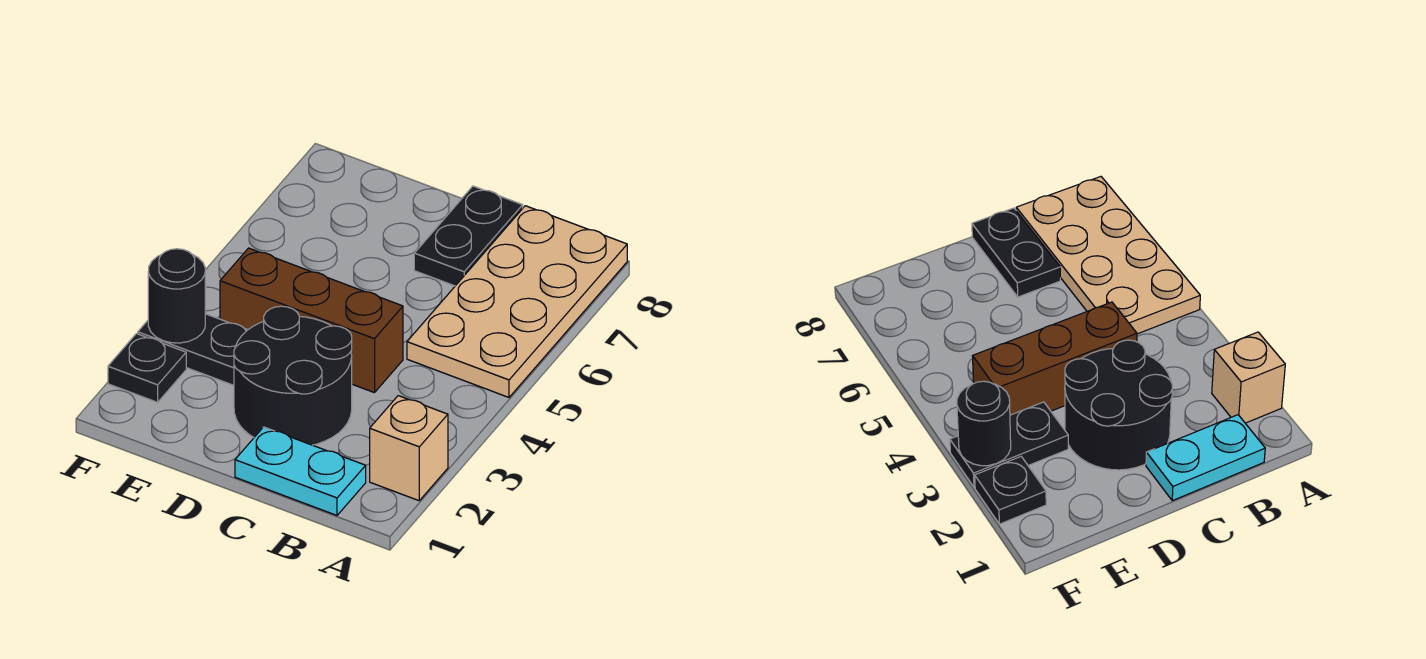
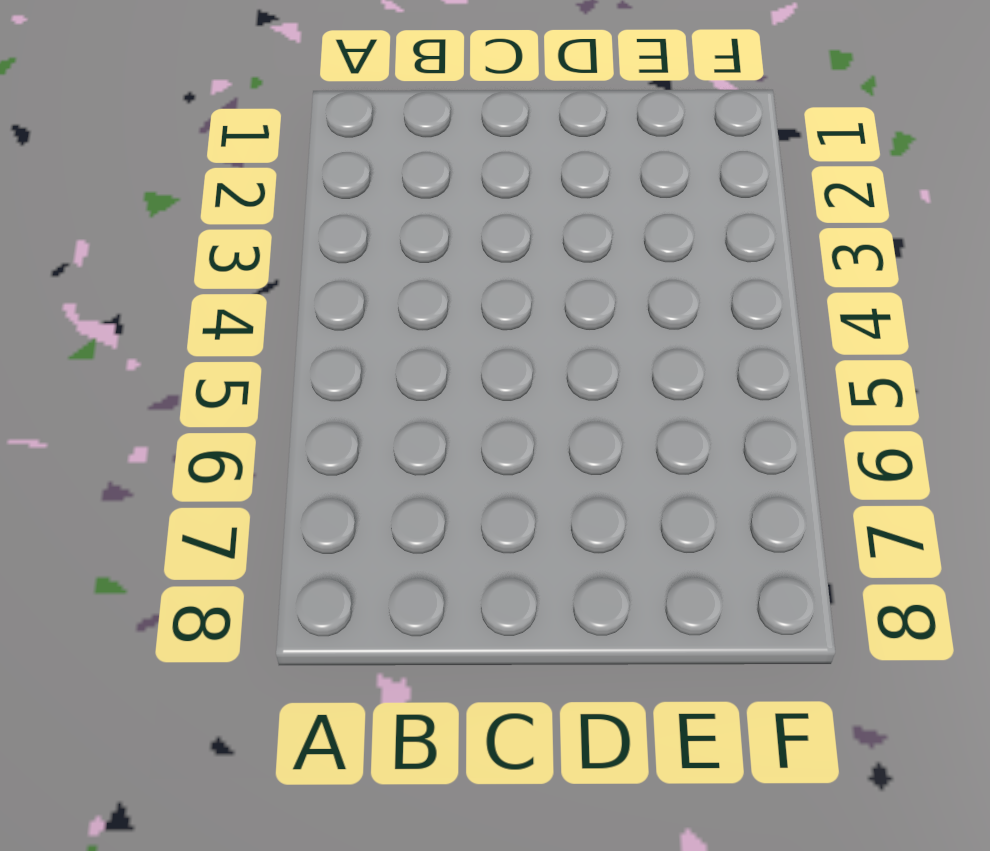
none -> tan brick A2 level 1
none -> tan plate A5:B8 level 1

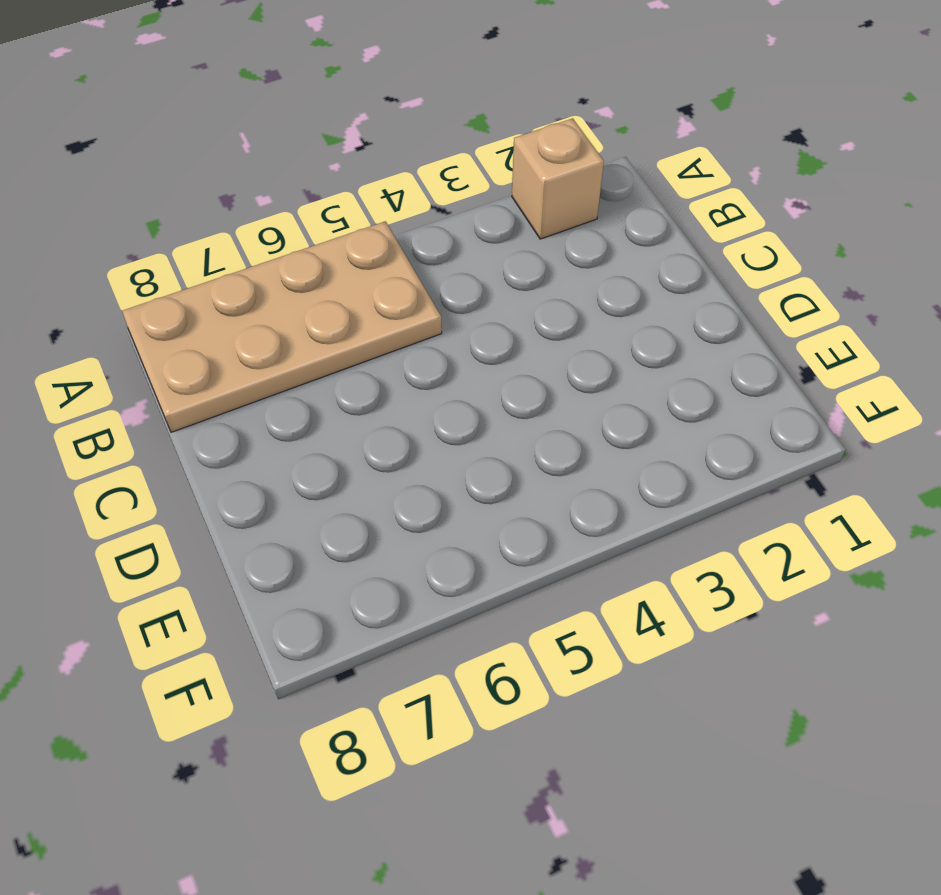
none -> cyan plate B1:C1 level 1
none -> black round brick C2:D3 level 1

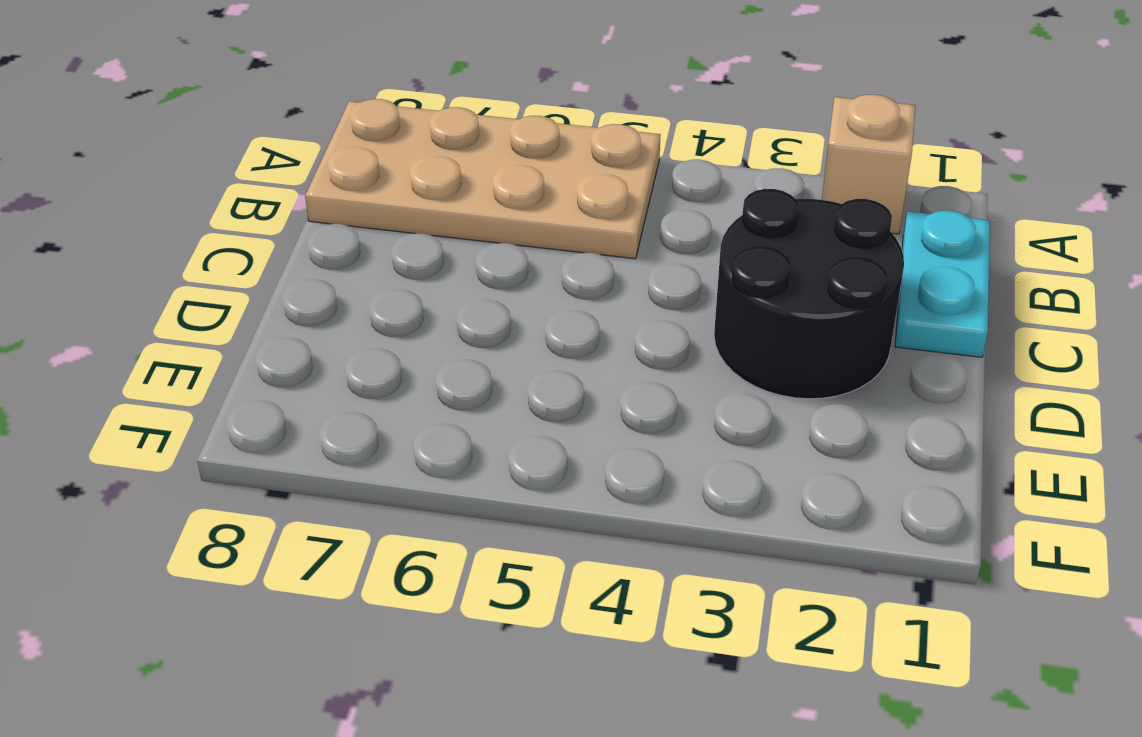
none -> brown brick C4:E4 level 1
none -> black plate C7:C8 level 1

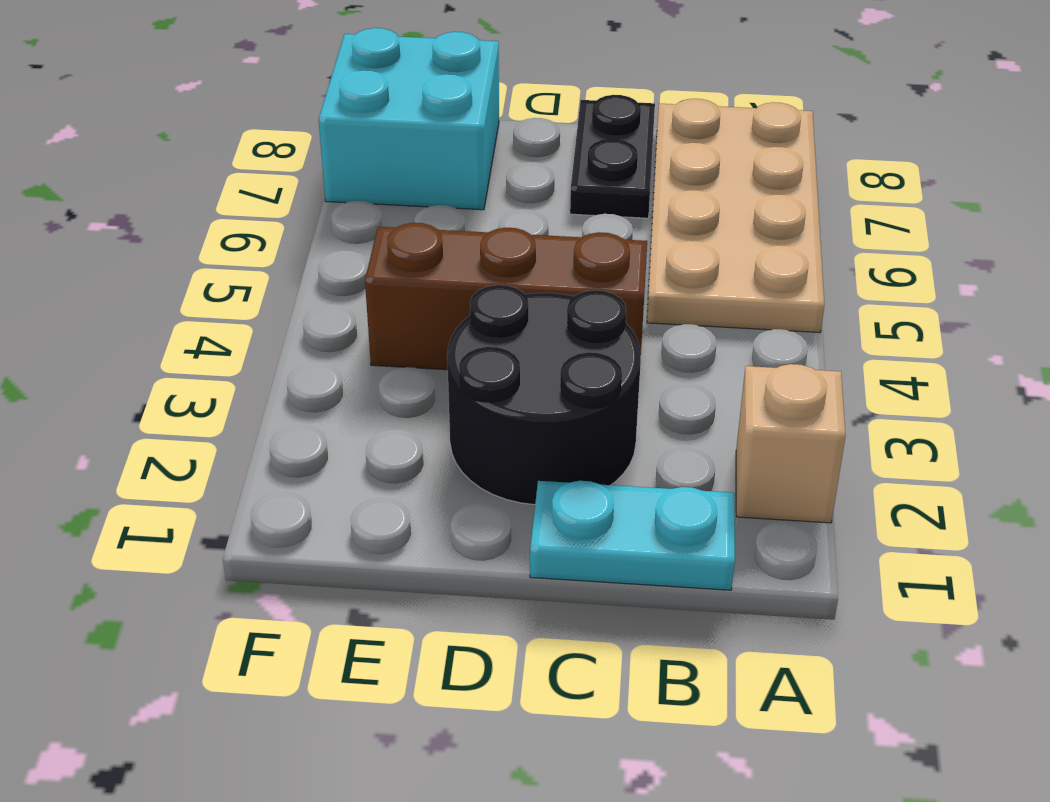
cyan brick E7:F8 level 1 -> none
none -> black plate E3:F3 level 1
none -> black plate F2 level 1

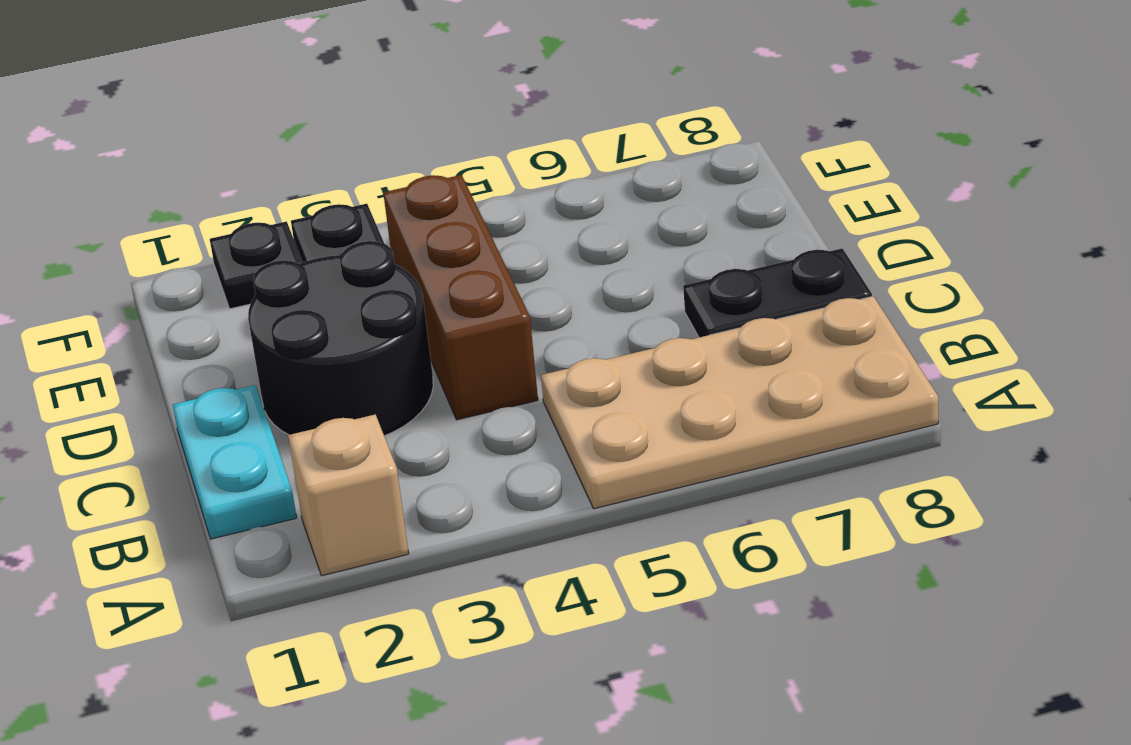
none -> black round brick F3 level 2

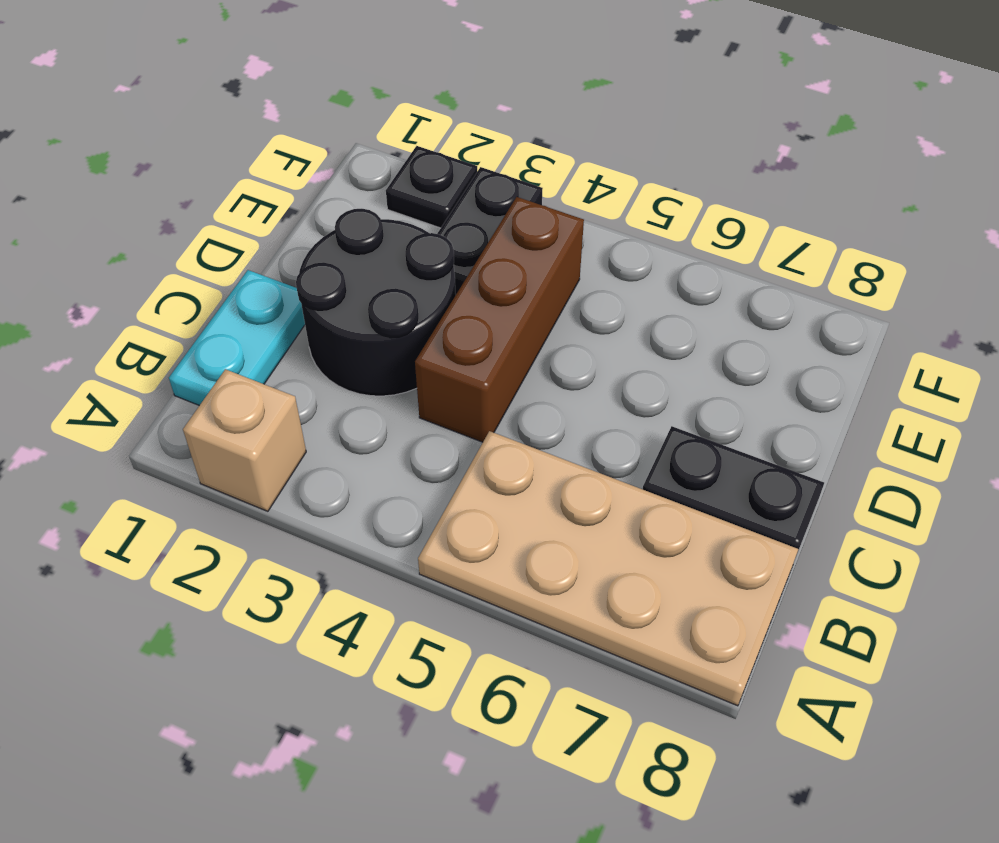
none -> black round brick F3 level 2

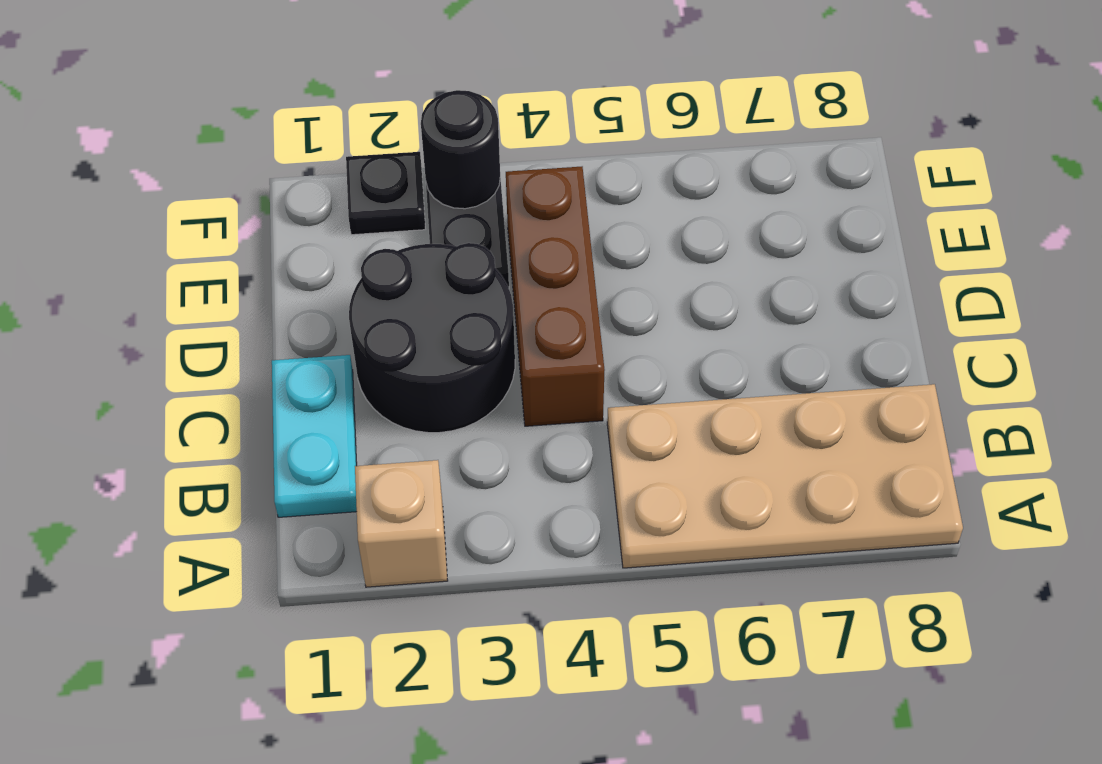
none -> black plate C7:C8 level 1

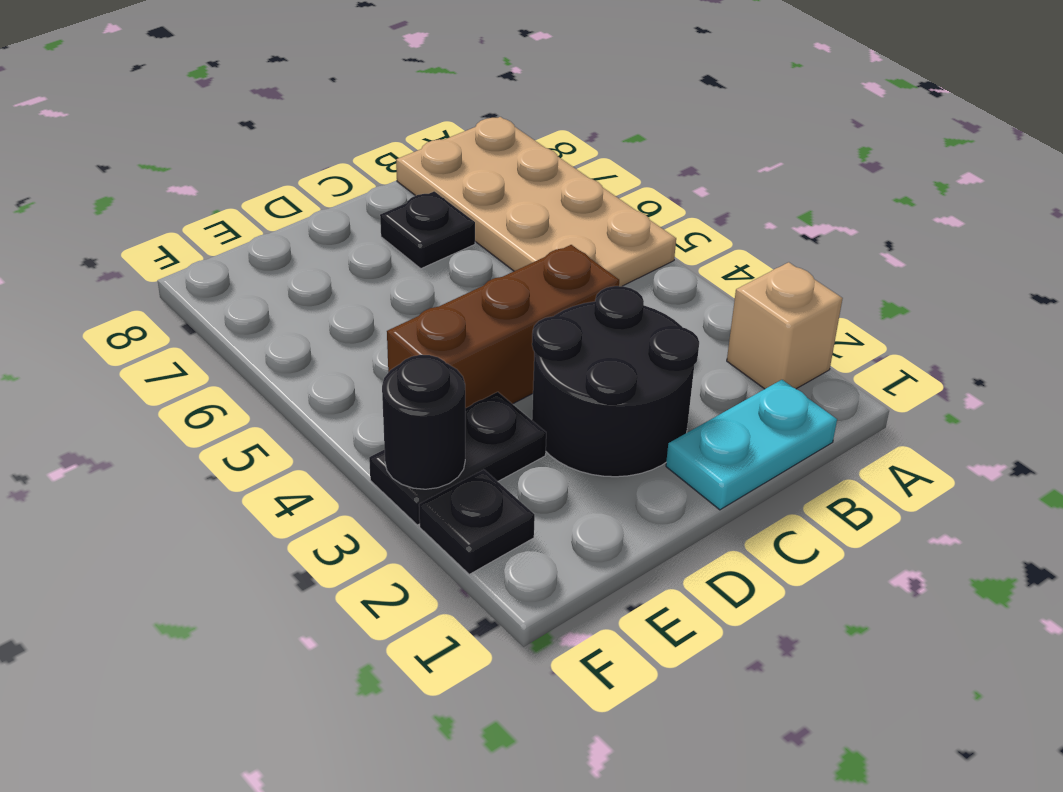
black plate C7 level 1 -> black plate C7:C8 level 1

